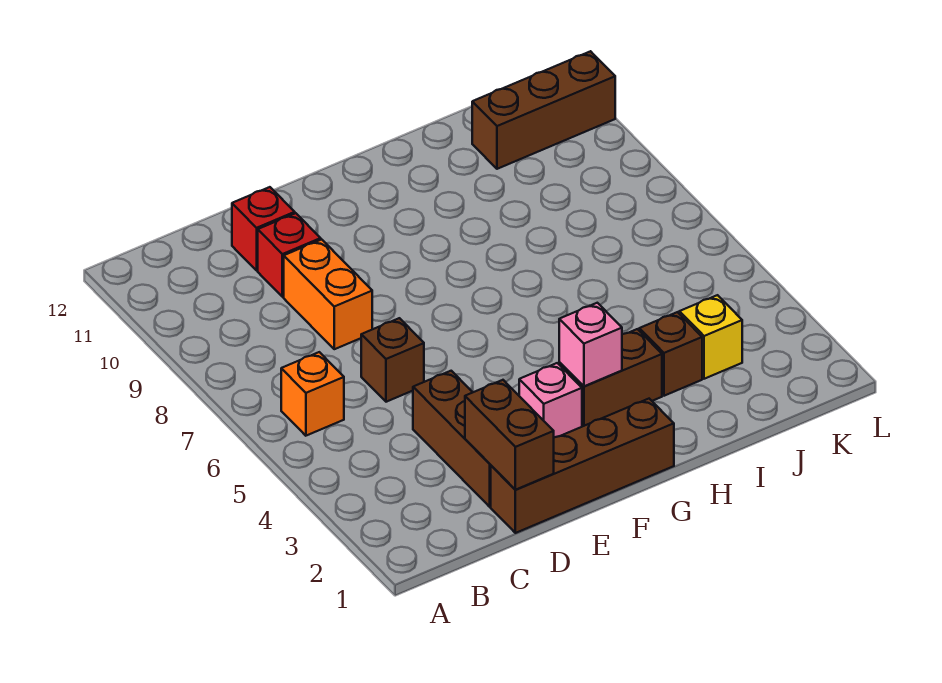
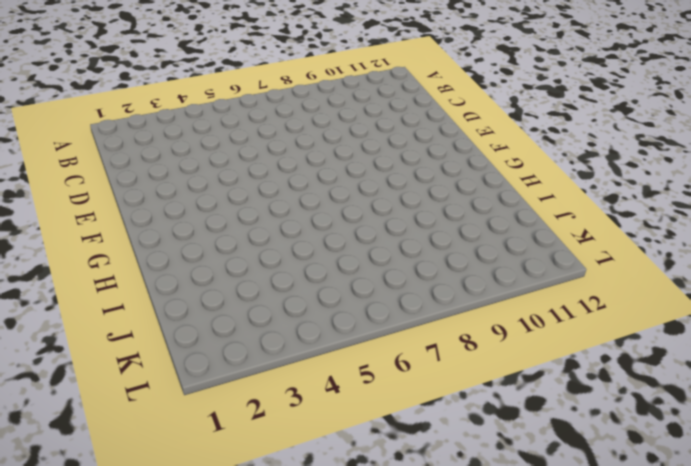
none -> orange brick B6 level 1
none -> brown brick D1:G1 level 1
none -> brown brick D2:D4 level 1

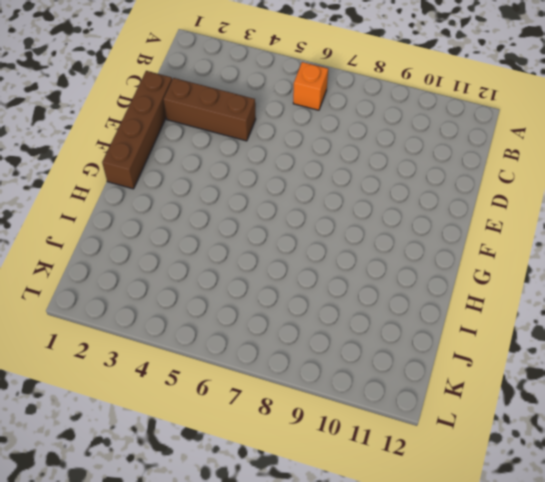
none -> brown brick D6 level 1
none -> orange brick D8:D9 level 1
none -> red brick D10 level 1

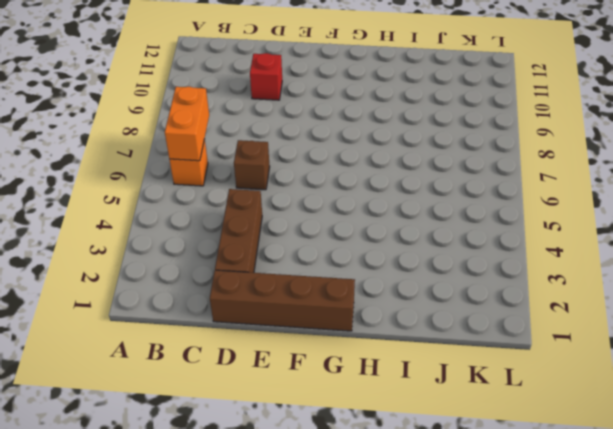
orange brick B6:B7 level 2 -> orange brick D8:D9 level 1
none -> red brick D11 level 1
none -> pink brick F3 level 1
none -> brown brick G3:H3 level 1

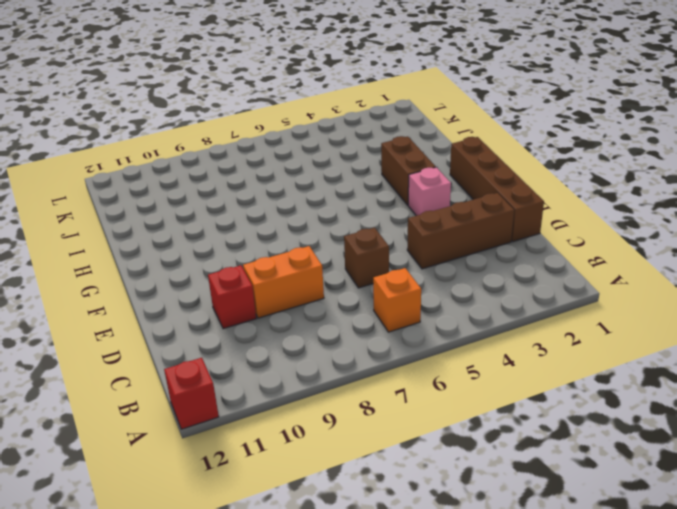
red brick A12 level 1 -> red brick D11 level 1
none -> brown brick I3 level 1
none -> yellow brick J3 level 1
none -> brown brick J11:L11 level 1

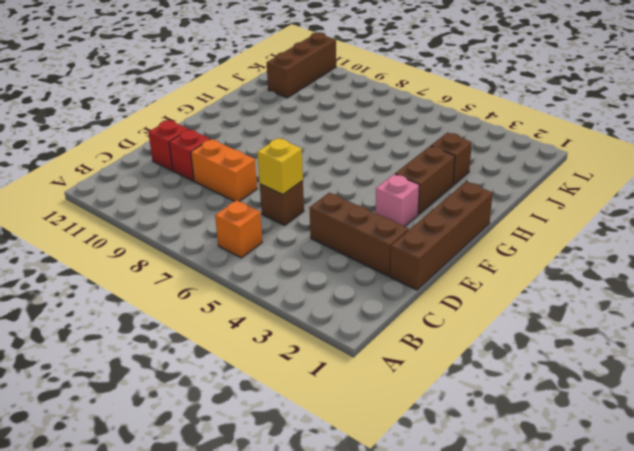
yellow brick D6 level 2 -> yellow brick J3 level 1
none -> brown brick D1:D2 level 2
none -> pink brick G3 level 2

